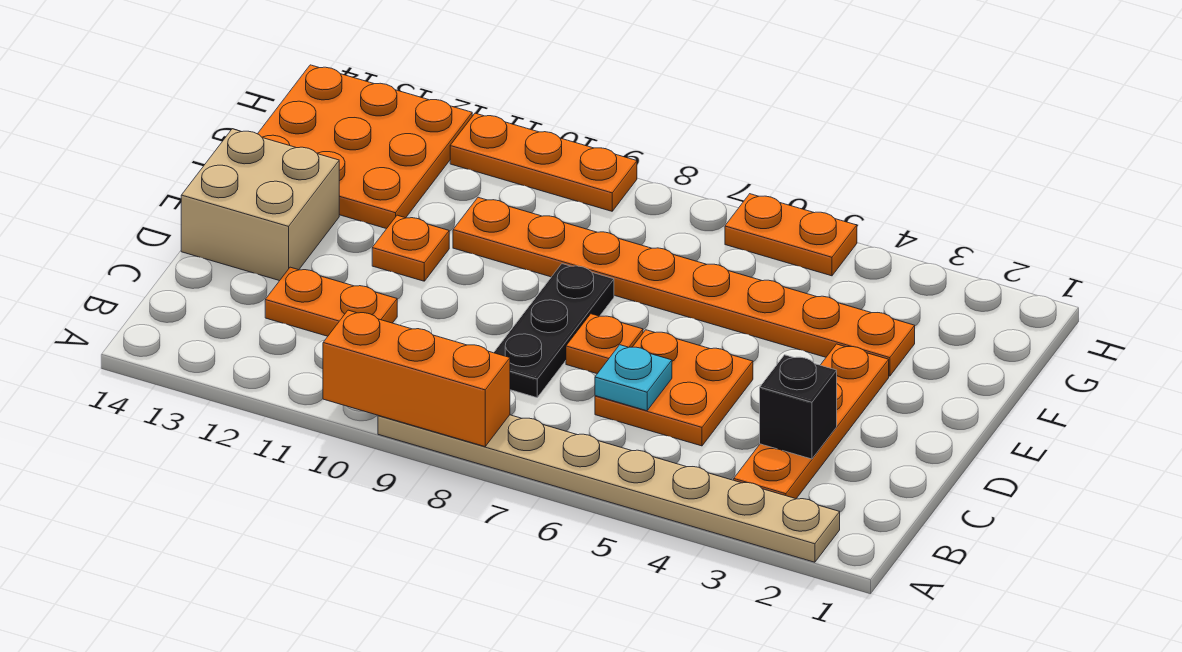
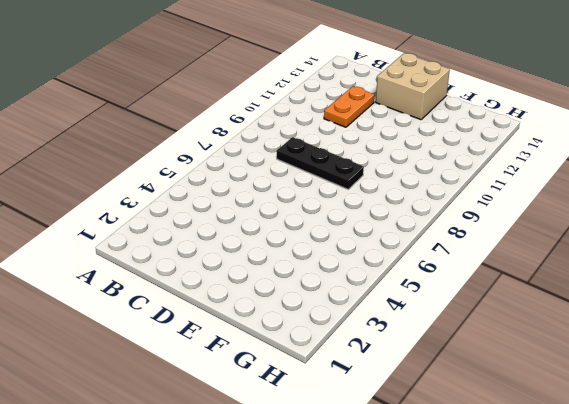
none -> tan plate A2:A9 level 1
none -> orange plate B3:E3 level 1
none -> orange plate C5:D6 level 1

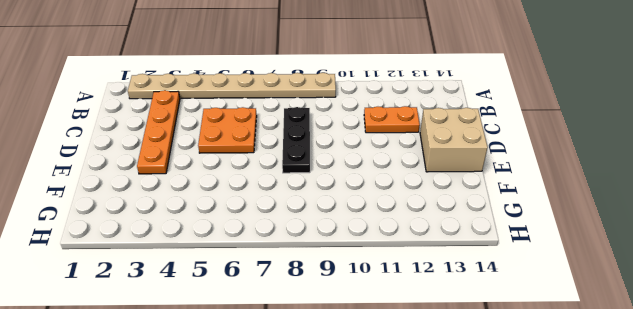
none -> orange plate D7 level 1
none -> orange plate E11 level 1
none -> orange plate F3:F10 level 1

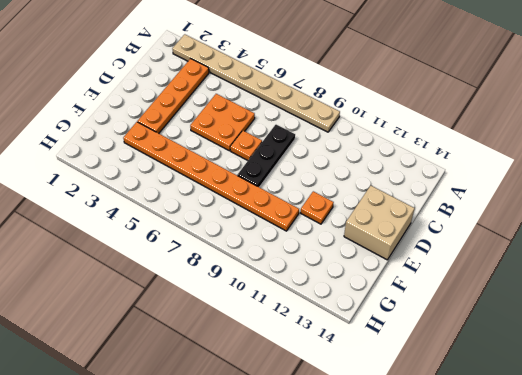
none -> orange plate C11:C12 level 1
none -> orange plate F12:H14 level 1
none -> orange plate H5:H6 level 1

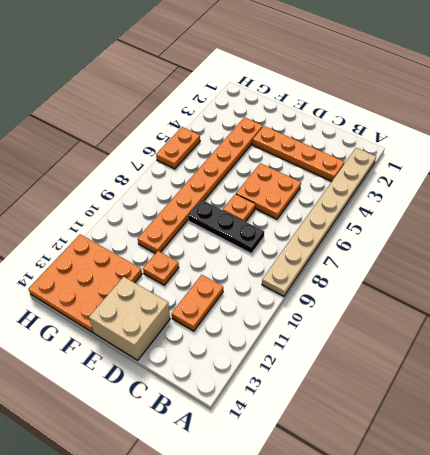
none -> orange plate H9:H11 level 1
none -> orange brick A8:A10 level 2
none -> black brick C3 level 2

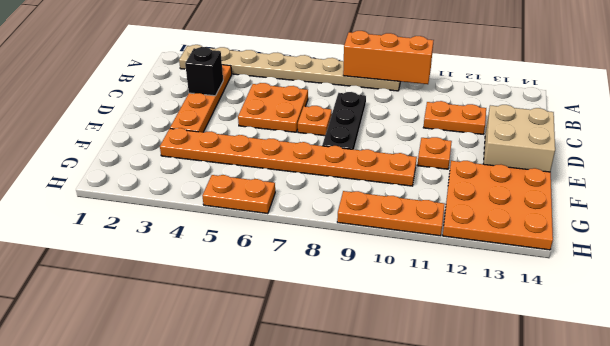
none -> cyan plate C6 level 2

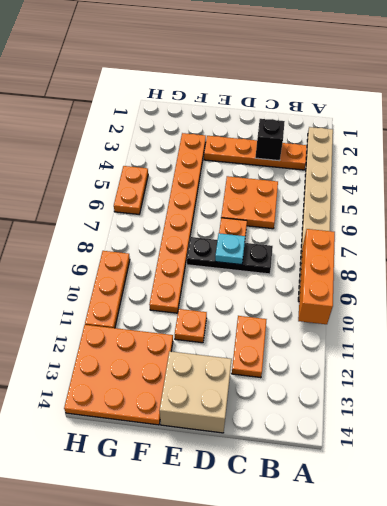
cyan plate D8 level 2 -> cyan plate C6 level 2

